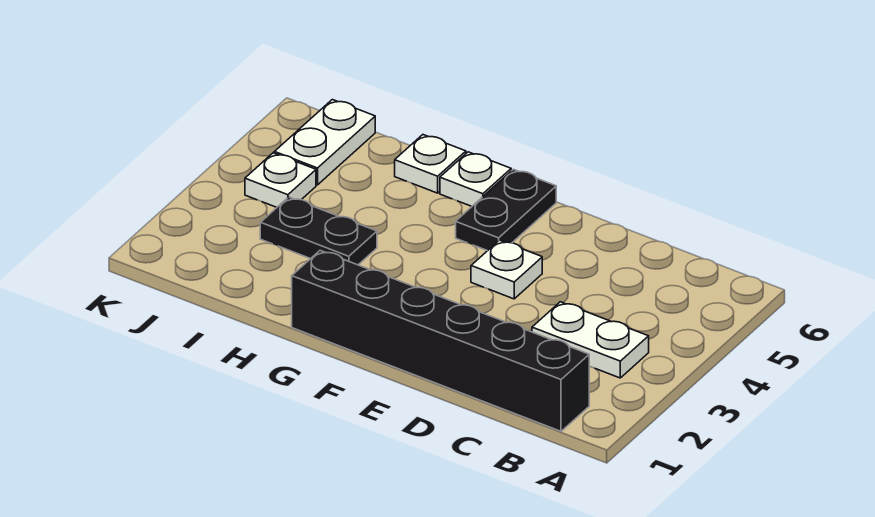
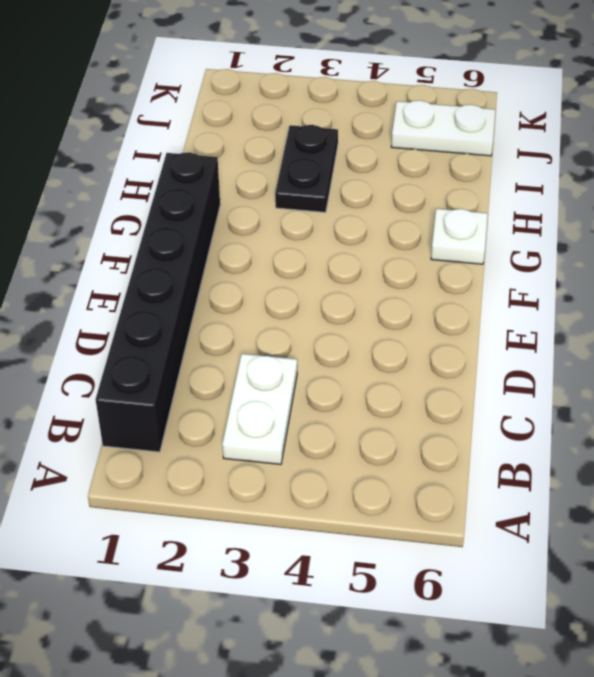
none -> white plate E4 level 1
none -> black plate F5:F6 level 1

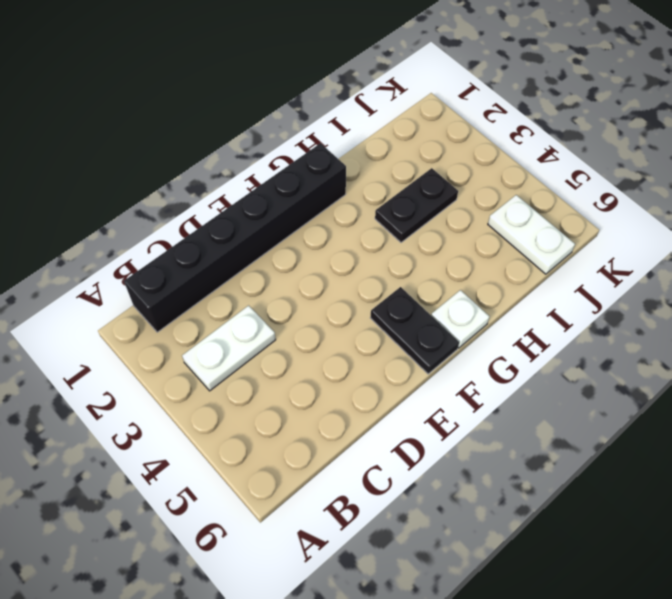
none -> white plate E4 level 1
none -> white plate H6 level 1

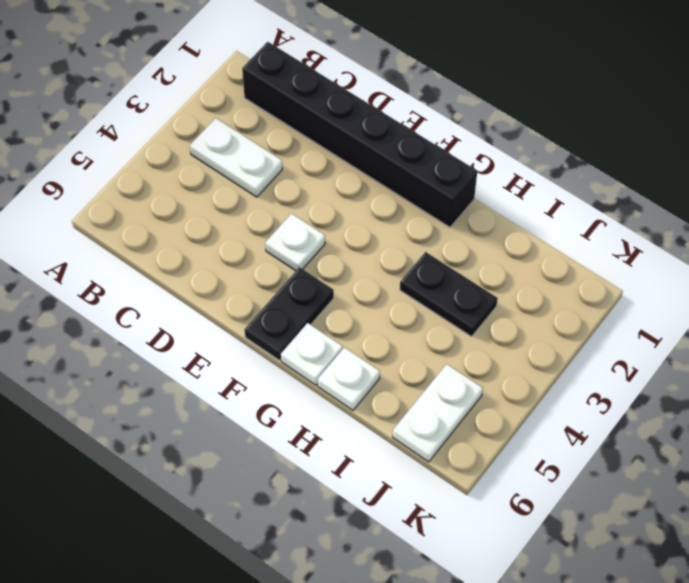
none -> white plate J4 level 1

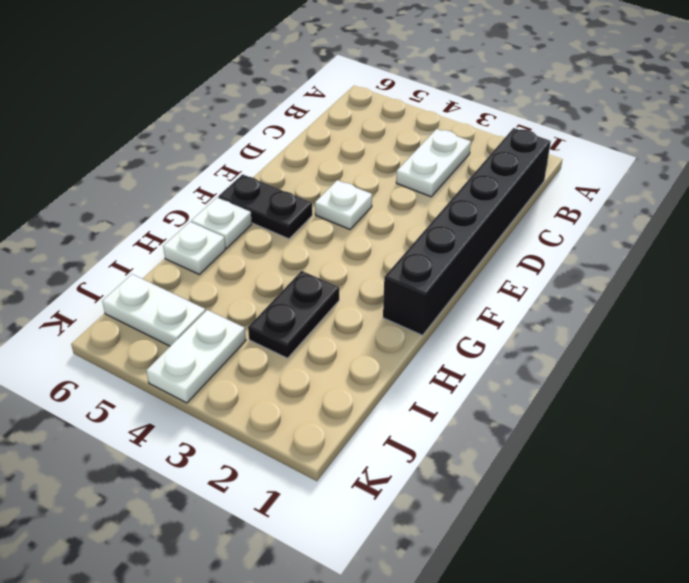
white plate J4:K4 level 1 -> white plate J4 level 1

